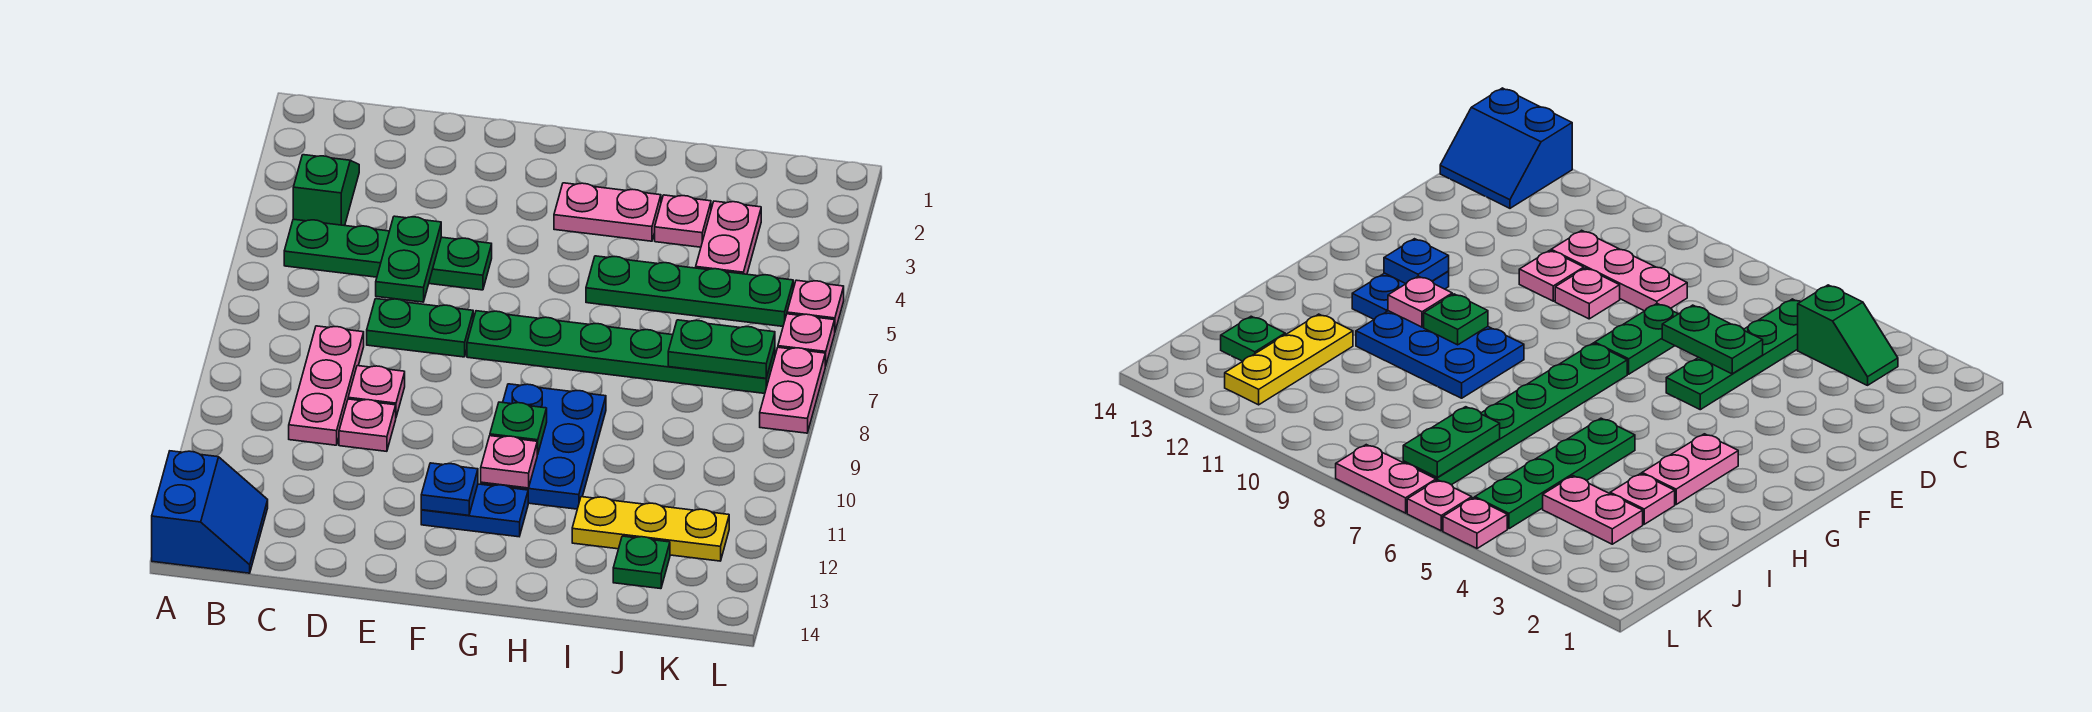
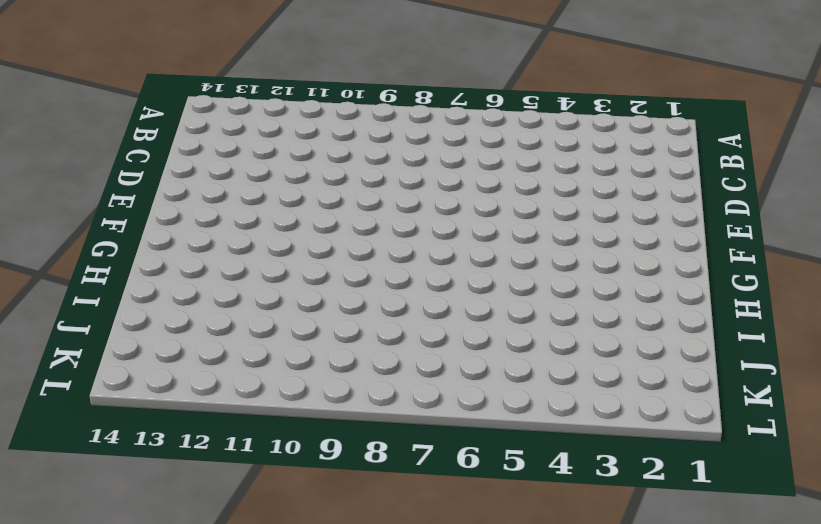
none -> blue slope A13:B14 level 1 top A
none -> green slope B3:B4 level 1 top 4
none -> green plate B5:E5 level 1

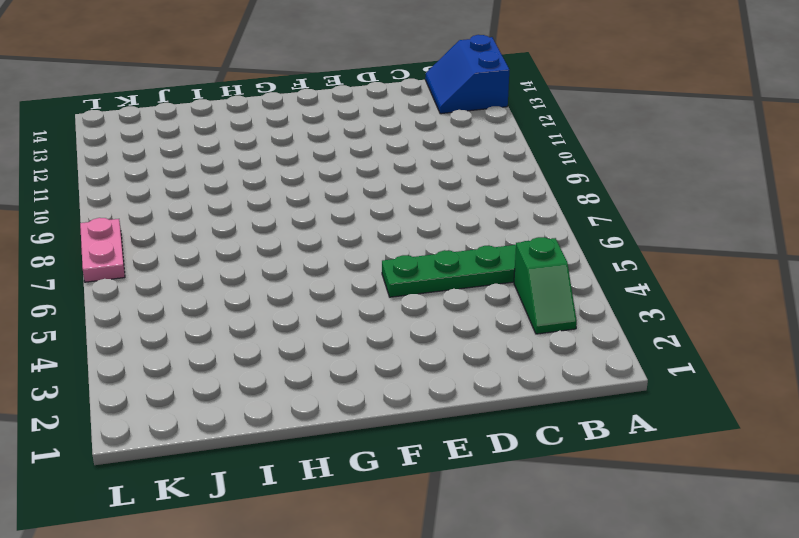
none -> pink plate C8:C10 level 1
none -> green plate D7:E7 level 1
none -> pink plate D9 level 1

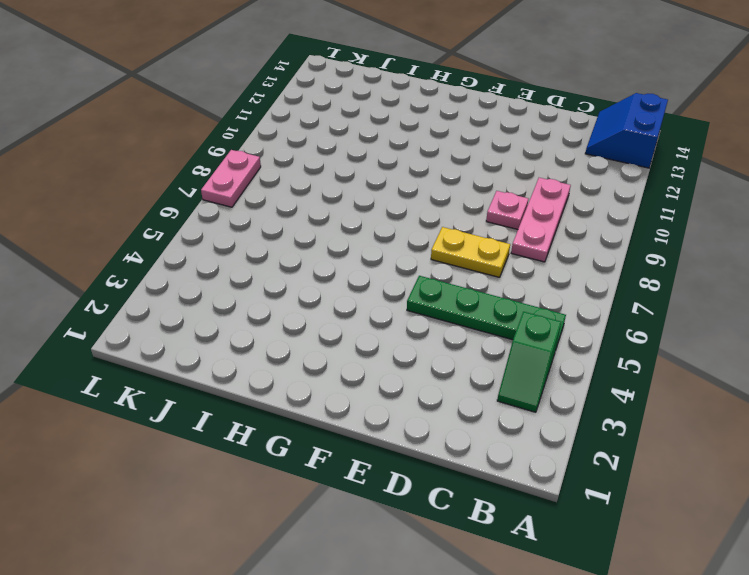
yellow plate D7:E7 level 1 -> green plate D7:E7 level 1
none -> pink plate D10 level 1
none -> green plate F7:K7 level 1
none -> blue plate F12:G12 level 1

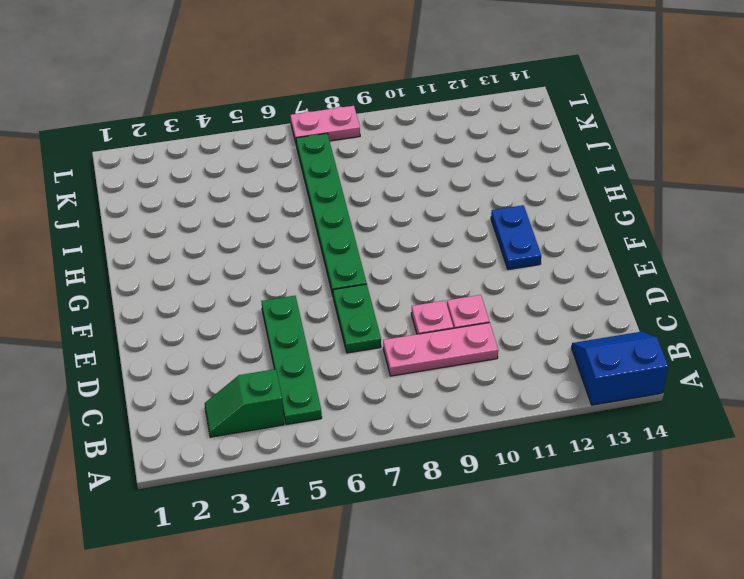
none -> pink plate G3:H3 level 1
none -> blue plate G9:H11 level 1
none -> green plate H5:K5 level 1

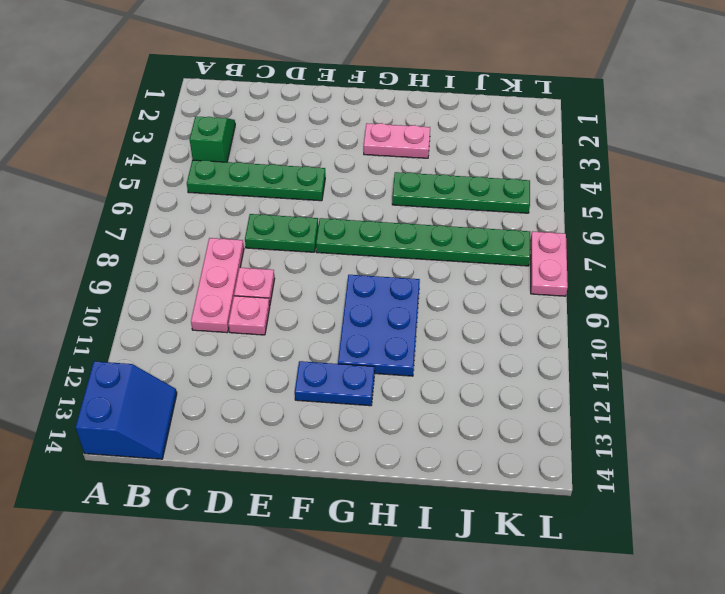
none -> pink plate I3 level 1
none -> yellow plate I12:K12 level 1
none -> pink plate J3:J4 level 1

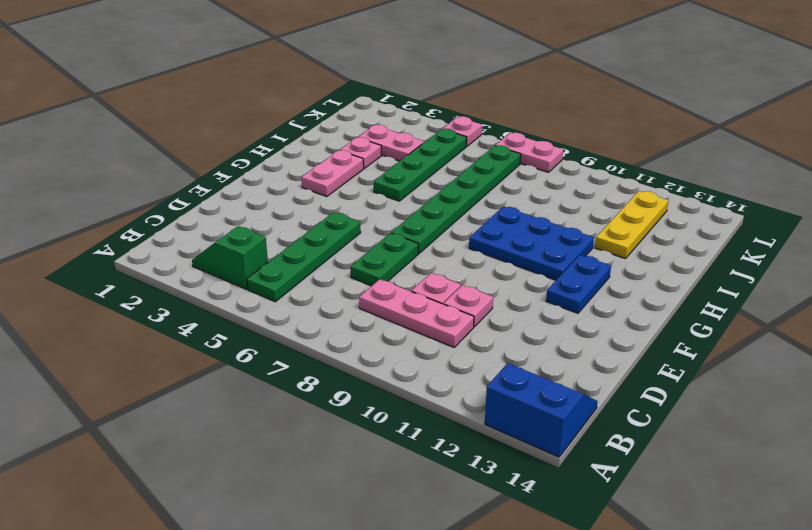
none -> green plate J13 level 1
none -> pink plate L6 level 1
none -> green plate D5:D6 level 2

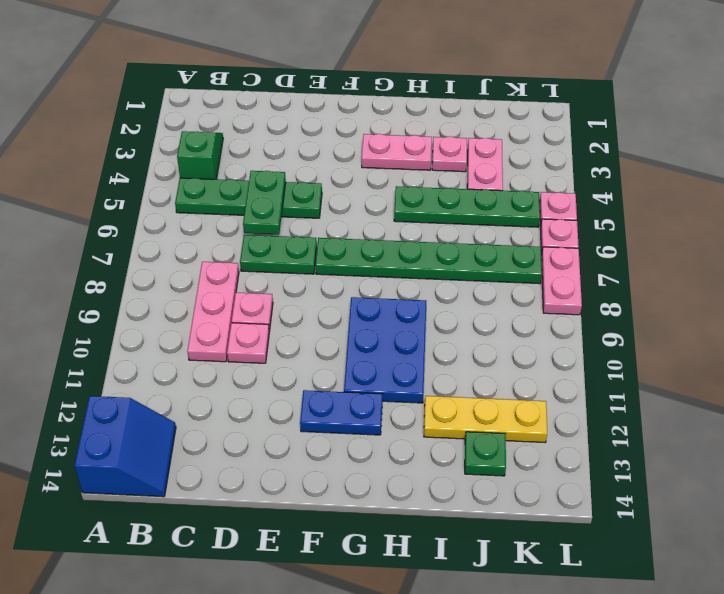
none -> blue plate F12 level 2
none -> green plate G10 level 2
none -> pink plate G11 level 2

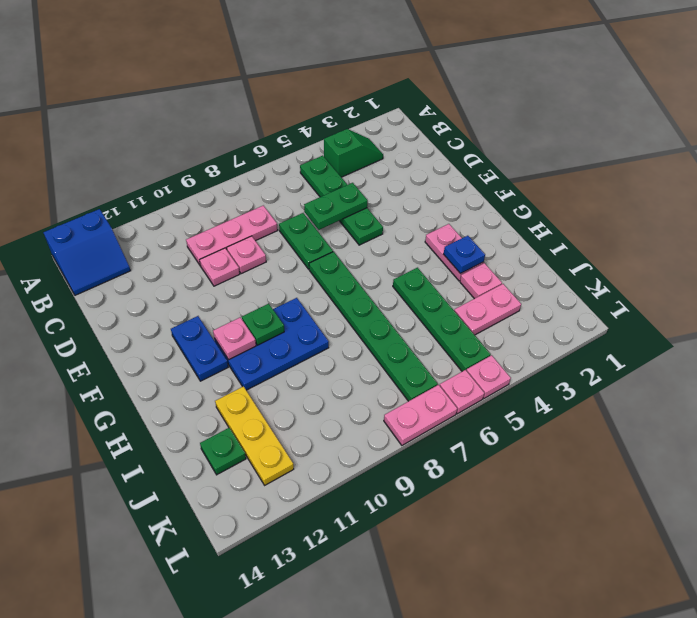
blue plate H3 level 2 -> blue plate F12 level 2
none -> green plate J7:K7 level 2

